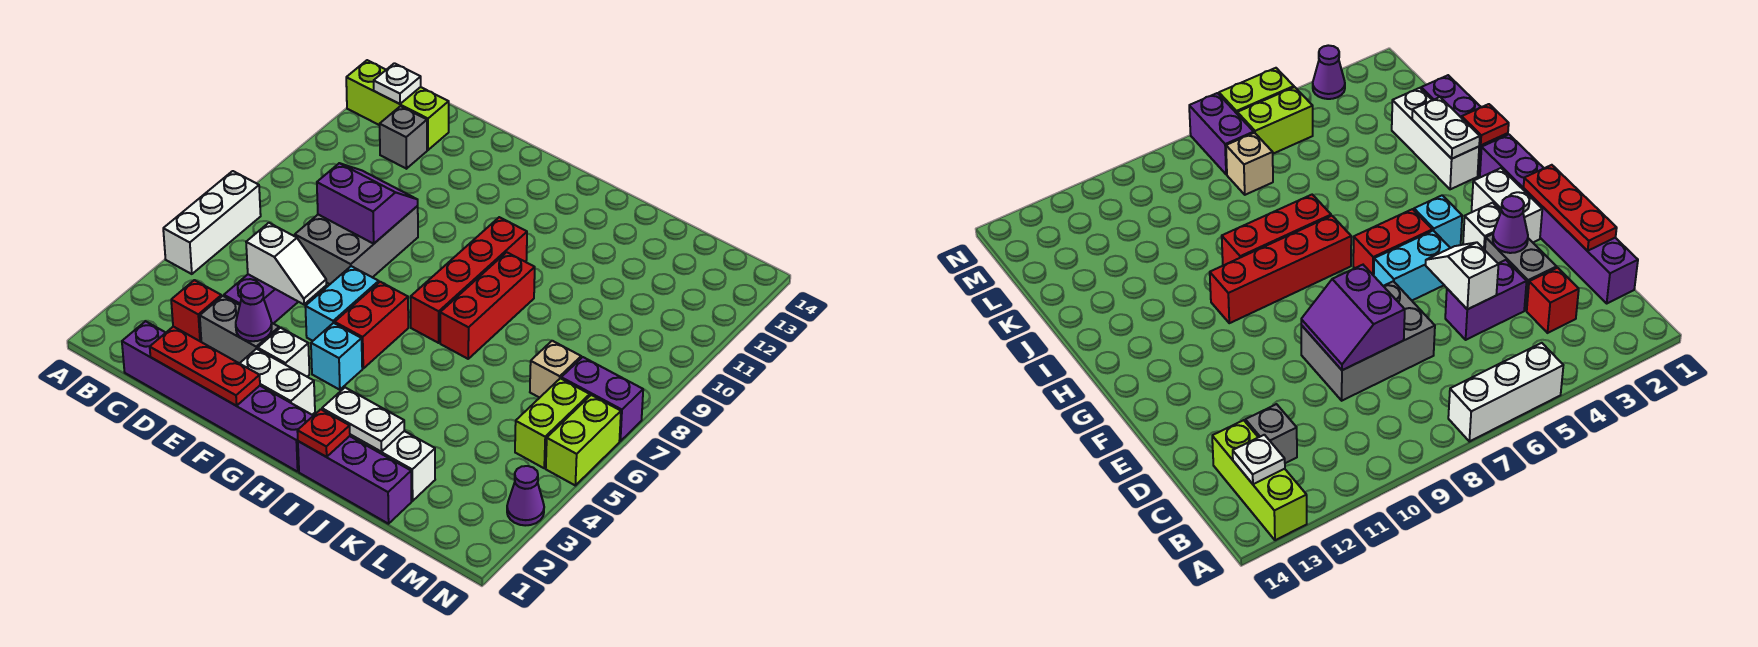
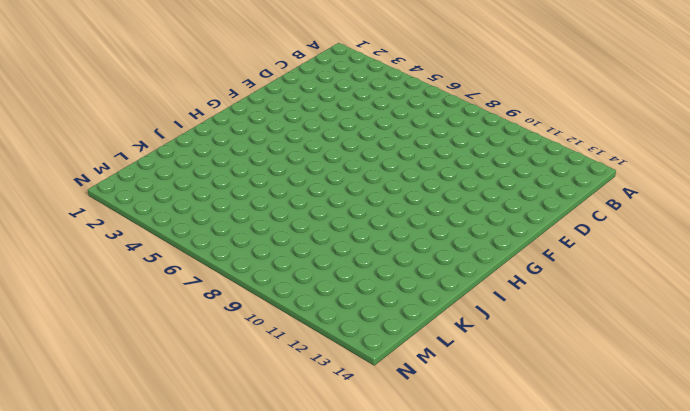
none -> white brick A5:A7 level 1
none -> lime brick A13:C13 level 1
none -> purple brick C1:H1 level 1

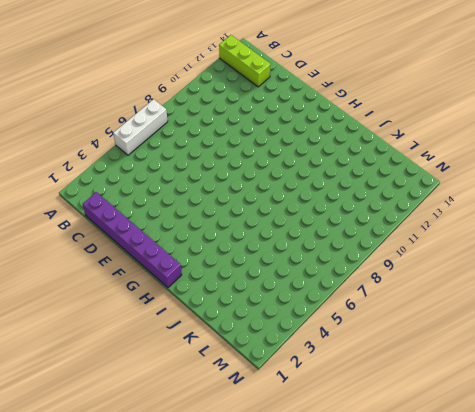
none -> red brick C3 level 1
none -> grey brick C12 level 1
none -> grey brick D3:E3 level 1

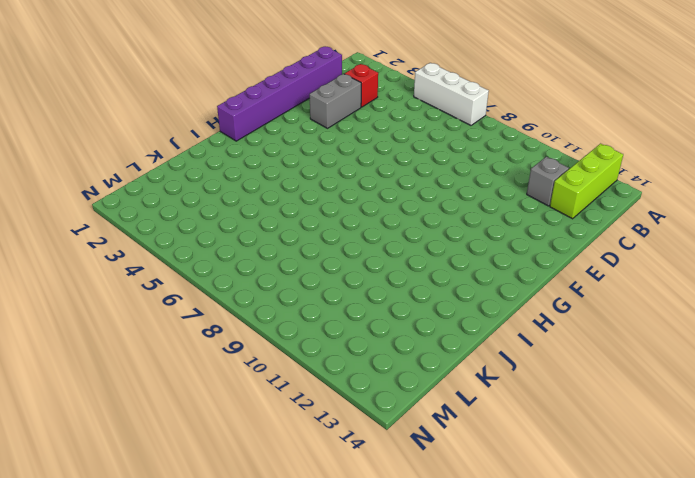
none -> purple brick D4:D5 level 1
none -> grey brick D7:E9 level 1
none -> white brick F2:G2 level 1

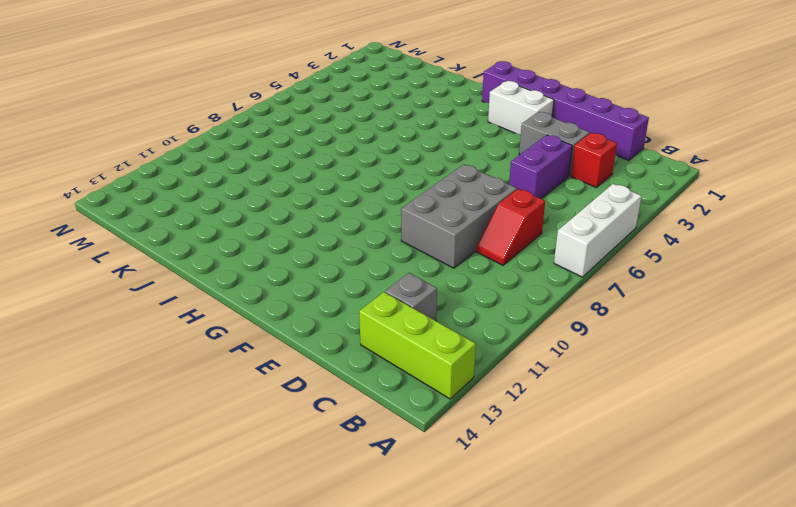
red slope C7:C8 level 1 top 7 -> none
none -> white brick F3 level 1
none -> cyan brick F5:F6 level 1
none -> cyan brick G4 level 1

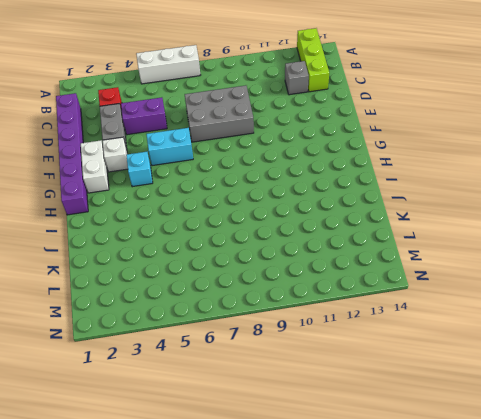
none -> red brick G5:G6 level 1
none -> red brick H7:H10 level 1
none -> purple brick I1:K1 level 1

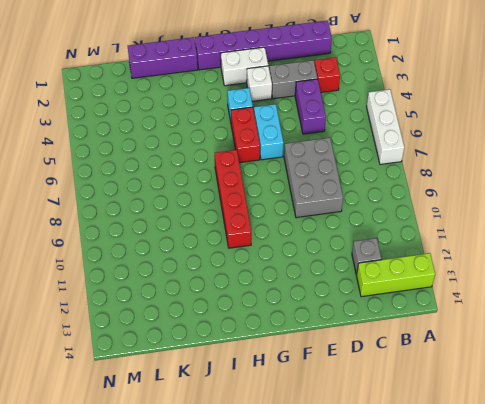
none -> white brick I2:K2 level 1
none -> red brick I7:I9 level 1
none -> tan brick L7 level 1

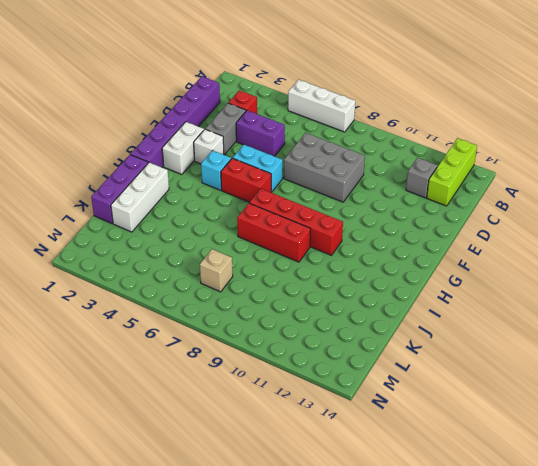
none -> lime brick M5:M6 level 1
none -> purple brick M7:N7 level 1
none -> purple cone N3 level 1

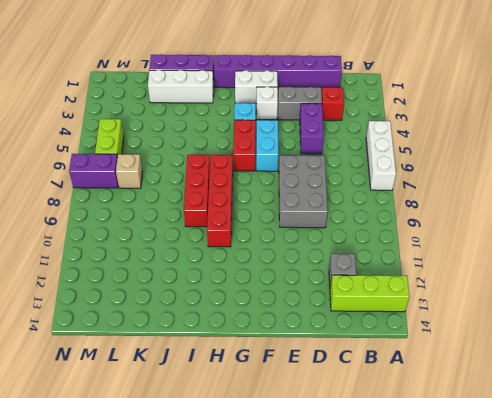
none -> purple cone N3 level 1
none -> lime brick N5:N6 level 1
none -> white plate B13 level 2

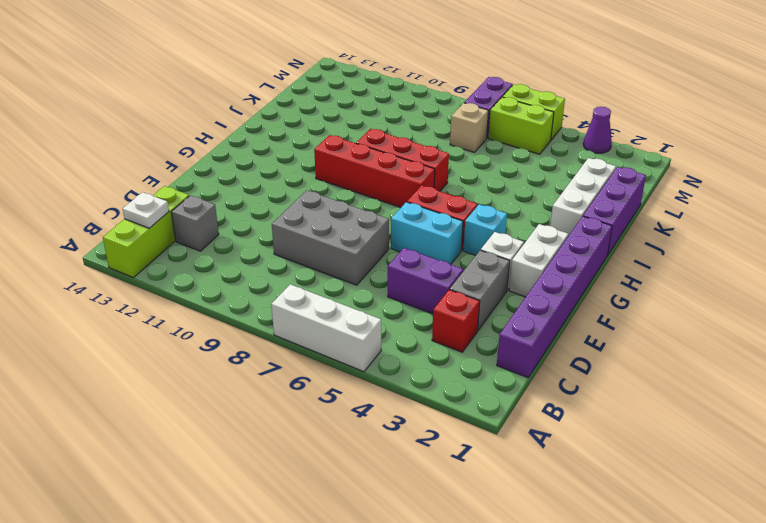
none -> red plate D1:F1 level 2
none -> white slope D5:E5 level 2 top D
none -> purple slope D8:E9 level 2 top 8

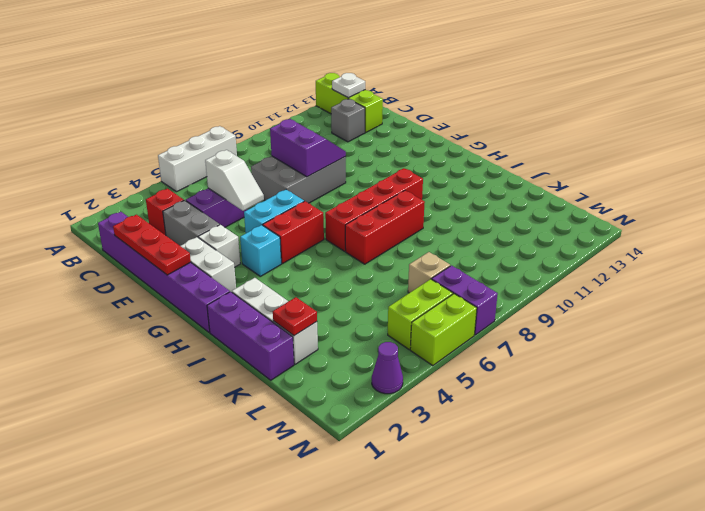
red plate K2 level 2 -> red plate I1 level 2
none -> purple cone E3 level 2
none -> white plate I2:J2 level 2

